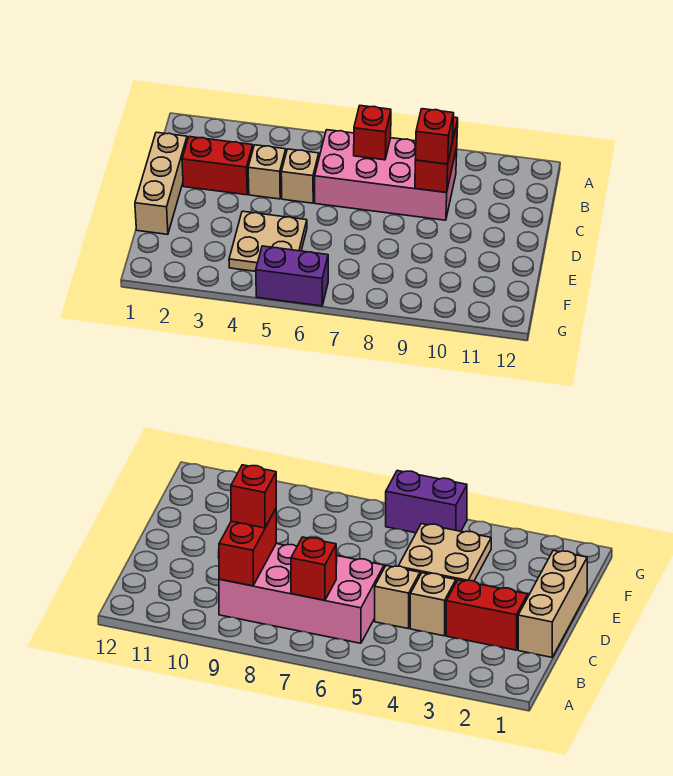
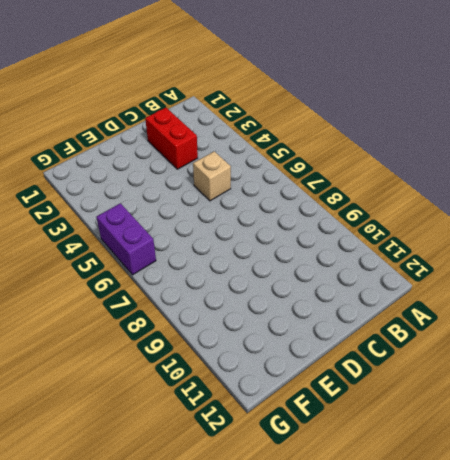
none -> pink brick B6:C9 level 1
none -> tan brick C1:E1 level 1

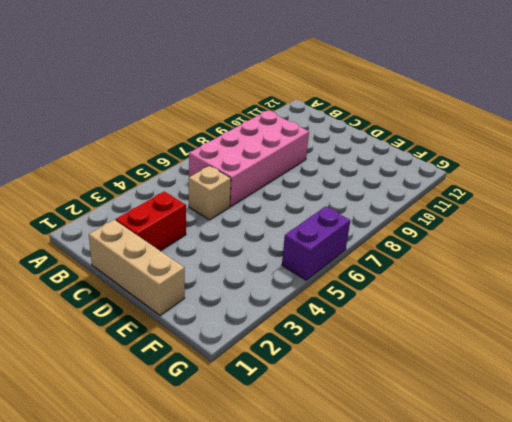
none -> tan brick C4 level 1
none -> tan plate E4:F5 level 1

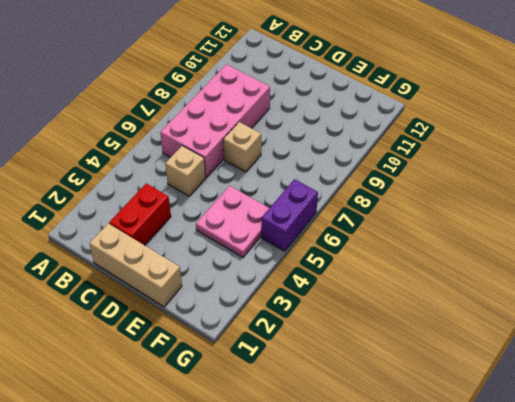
tan brick D7 level 1 -> tan brick C4 level 1
pink plate E4:F5 level 1 -> tan plate E4:F5 level 1
none -> red brick B7 level 2
none -> red brick B9:C9 level 2

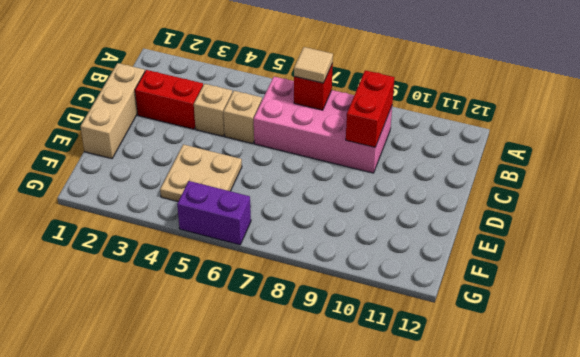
tan tile B7 level 3 -> none
none -> red brick C9 level 3

